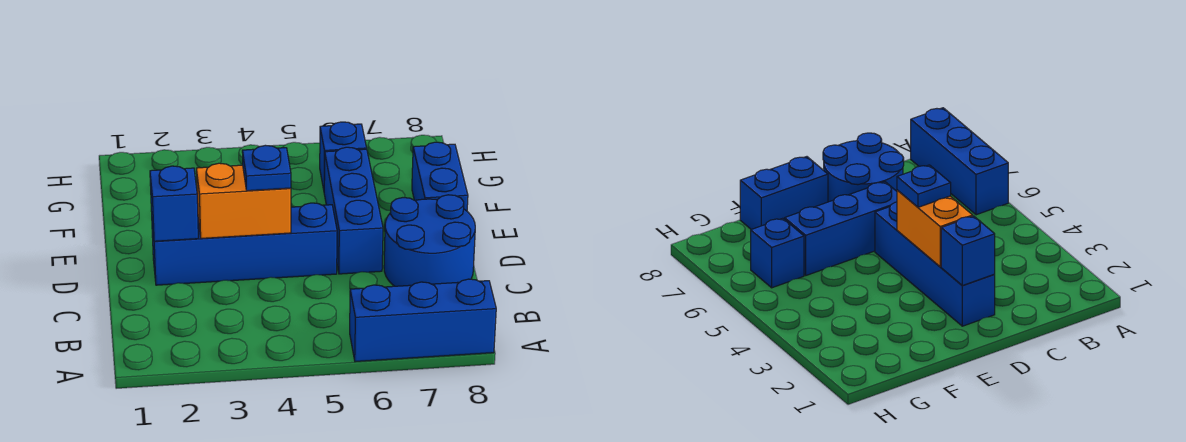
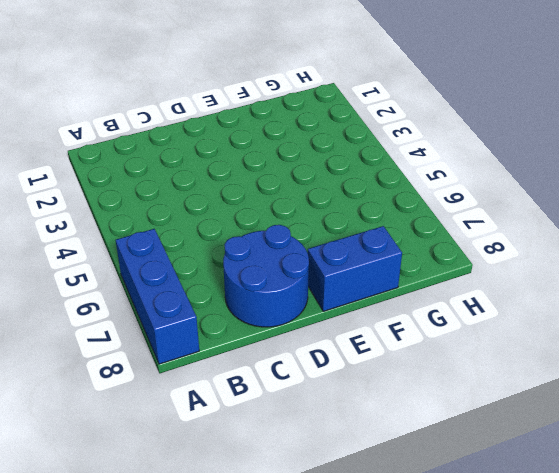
none -> blue brick D2:D5 level 1
none -> blue brick D6:F6 level 1

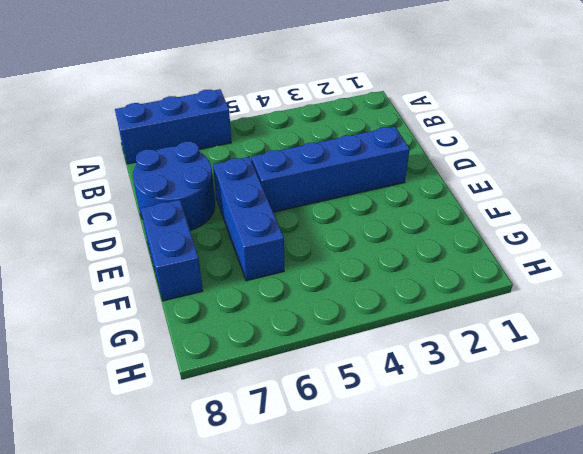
none -> blue brick G6 level 1
none -> blue brick D2 level 2

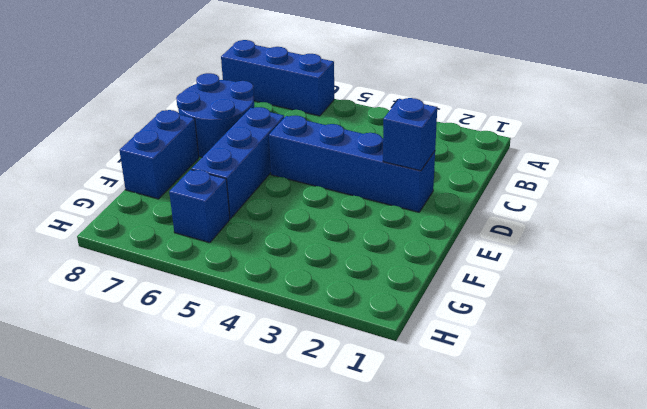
none -> orange brick D3:D4 level 2
none -> blue plate D4 level 3

